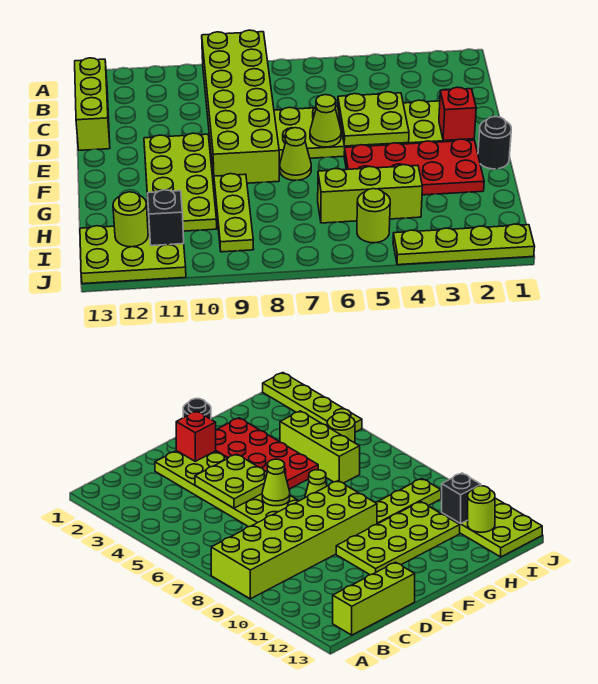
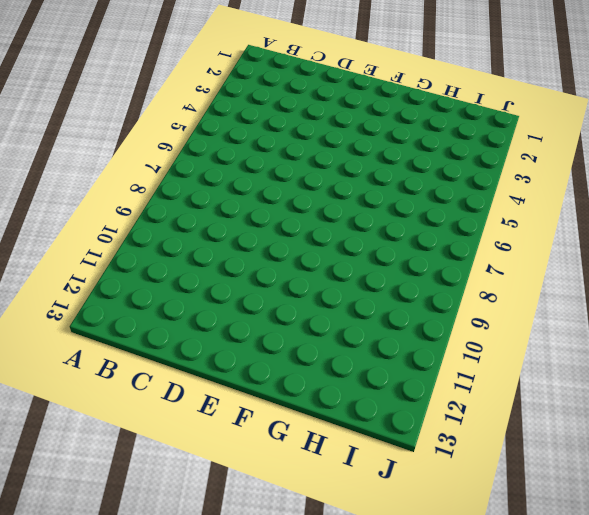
none -> lime brick A8:F9 level 1
none -> lime brick B13:D13 level 1
none -> lime plate D2:E7 level 1

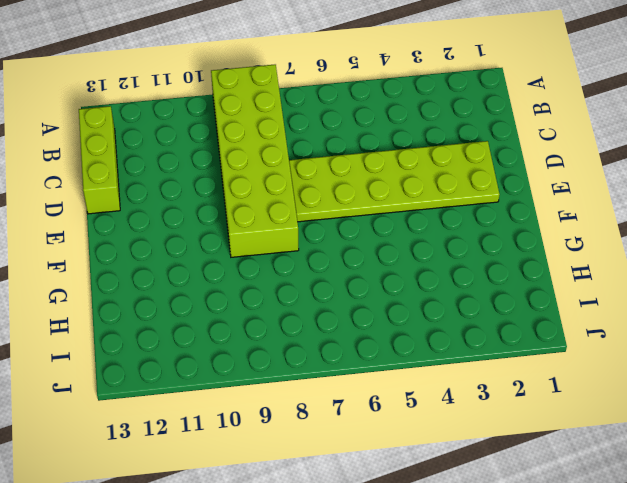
none -> lime plate E10:H11 level 1
none -> black round brick F1 level 1
none -> red plate F2:G5 level 1

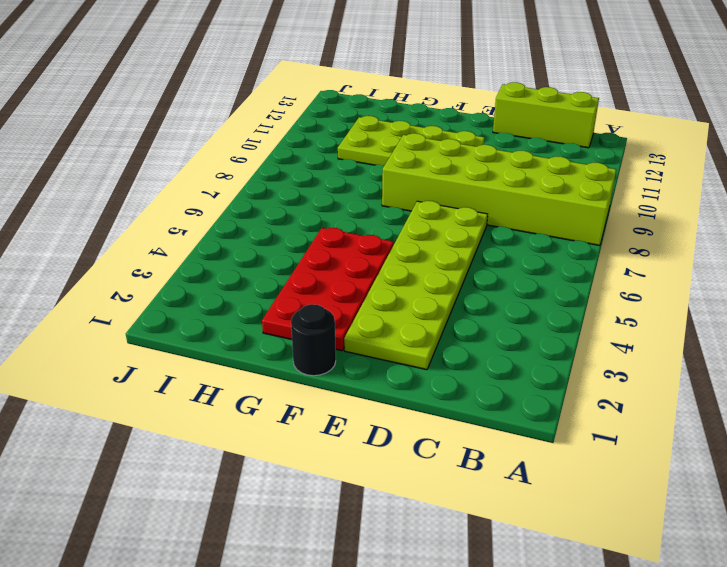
none -> lime cone F7 level 1
none -> lime plate G9:I9 level 1
none -> lime brick H4:H6 level 1

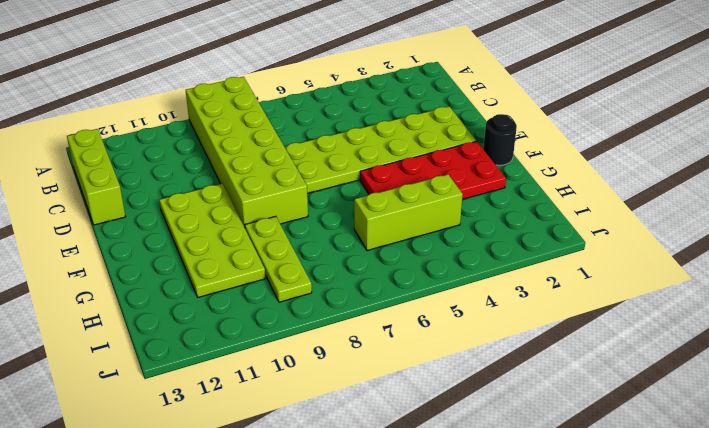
none -> lime cone F7 level 1
none -> lime round brick I5 level 1
none -> lime plate I11:J13 level 1

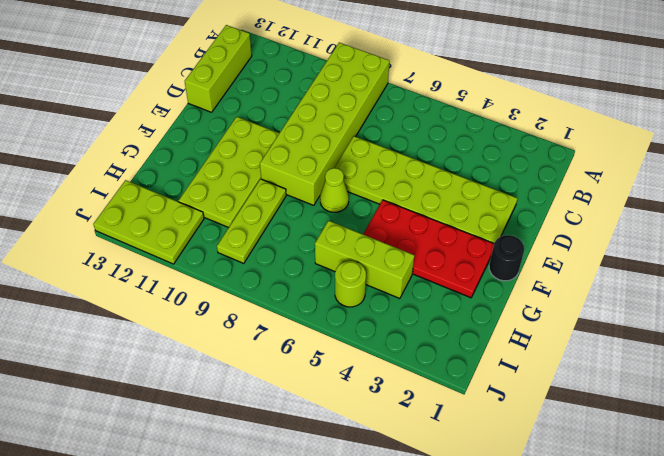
none -> lime plate J1:J4 level 1
none -> lime plate D4:E5 level 2
none -> red brick E2 level 2

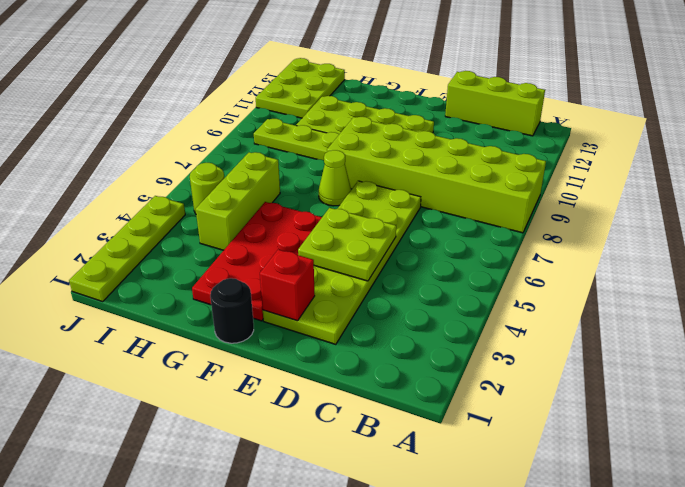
none -> lime cone E6 level 2
none -> black brick I11 level 2
none -> lime round brick I12 level 2

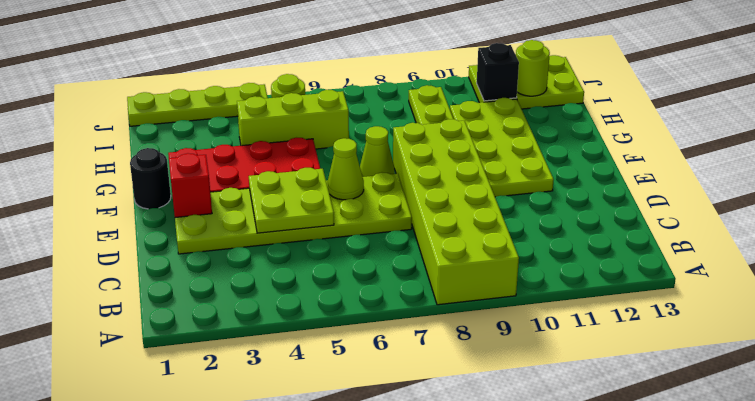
none -> lime brick B13:D13 level 1

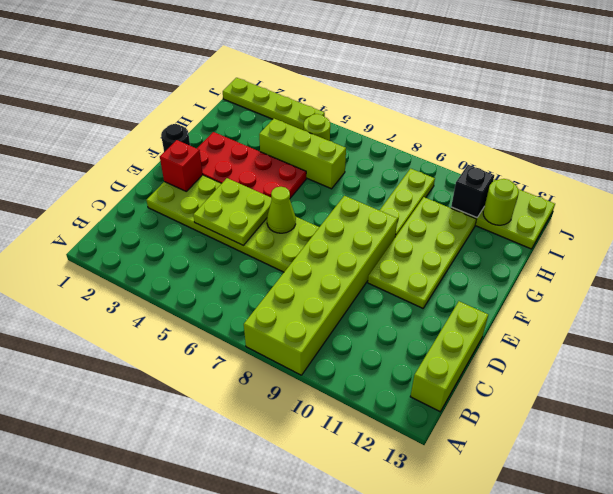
none -> lime cone F7 level 1

